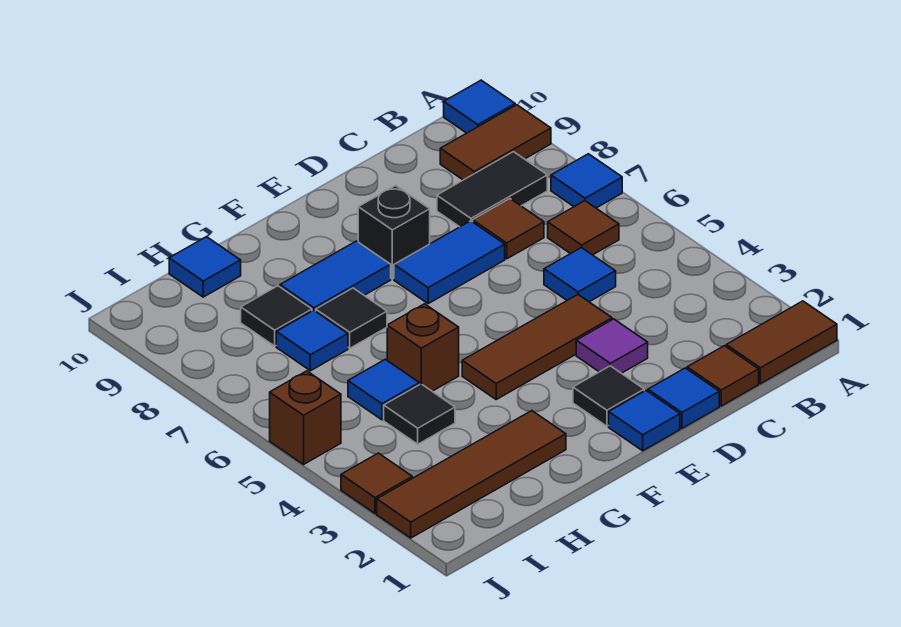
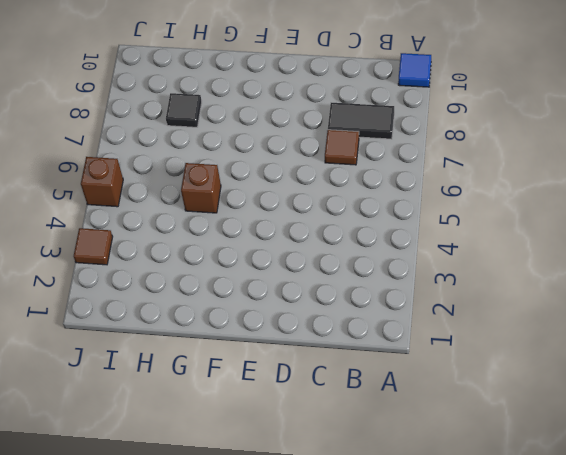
none -> brown tile A1:B1 level 1
none -> blue tile A7 level 1
none -> brown tile A9:B9 level 1

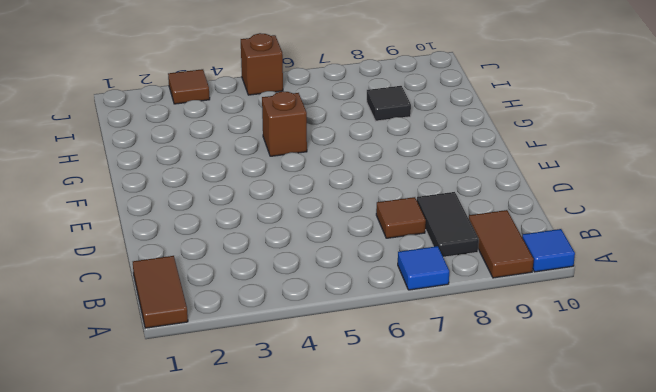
none -> brown tile B6 level 1
none -> brown tile C1 level 1
none -> blue tile C5 level 1

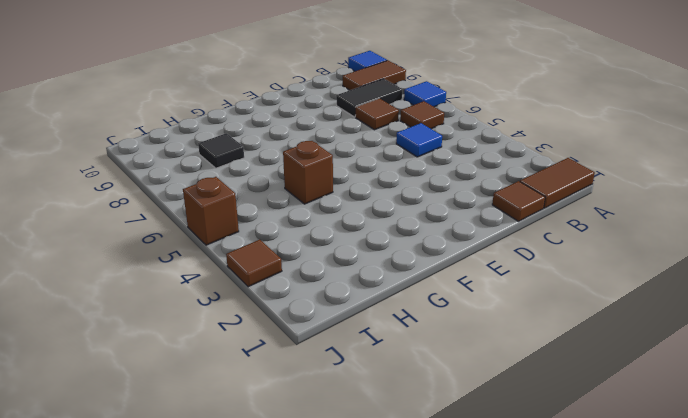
none -> blue tile D1 level 1
none -> purple tile D3 level 1
none -> brown tile D4:F4 level 1

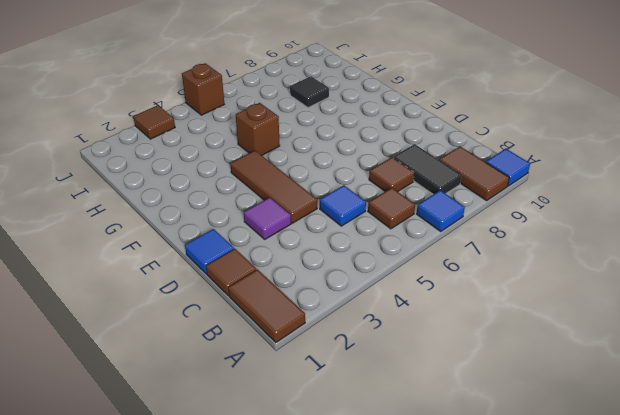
none -> blue tile D7:E7 level 1
none -> blue tile E1 level 1
none -> black tile E2 level 1

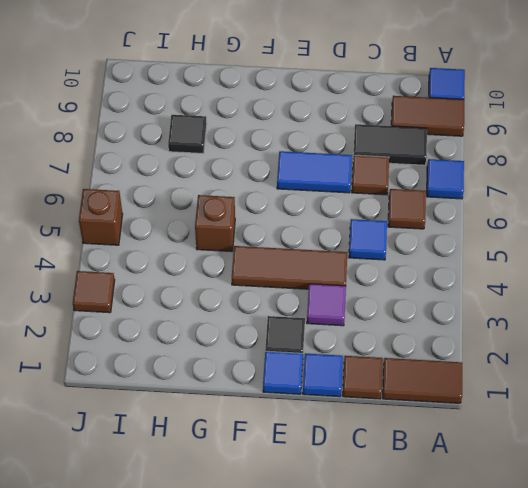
none -> black brick E8 level 1
none -> blue tile F8:G8 level 1
none -> brown tile G2:J2 level 1

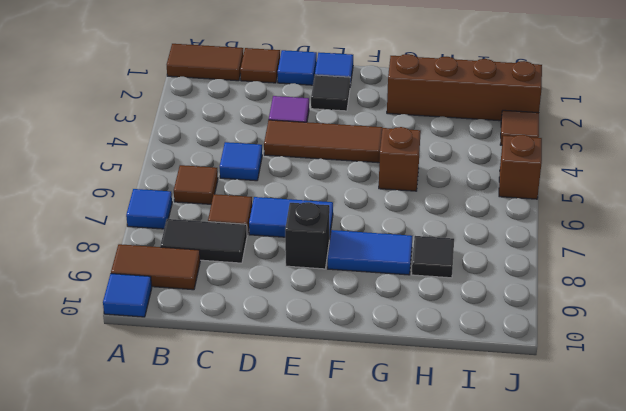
brown brick G2:J2 level 1 -> brown tile G2:J2 level 1
none -> black tile G7 level 1
none -> black tile H4 level 1
none -> blue tile H5 level 1

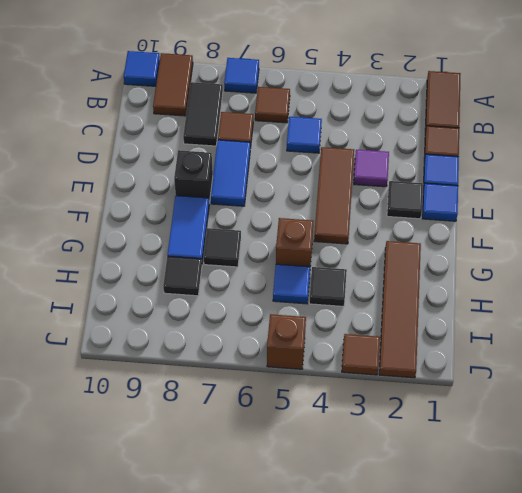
none -> blue tile H7 level 1
none -> blue tile H10 level 1

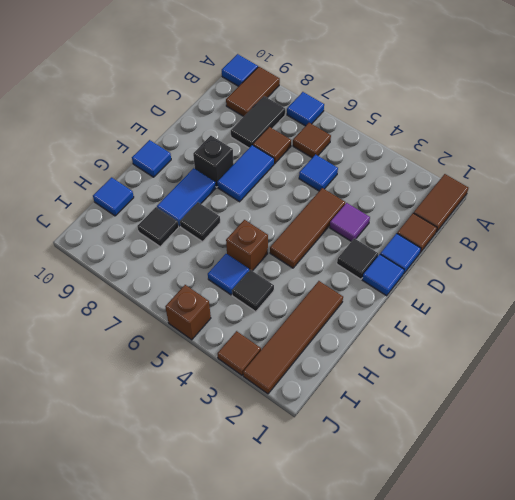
blue tile F10 level 1 -> blue tile H7 level 1

